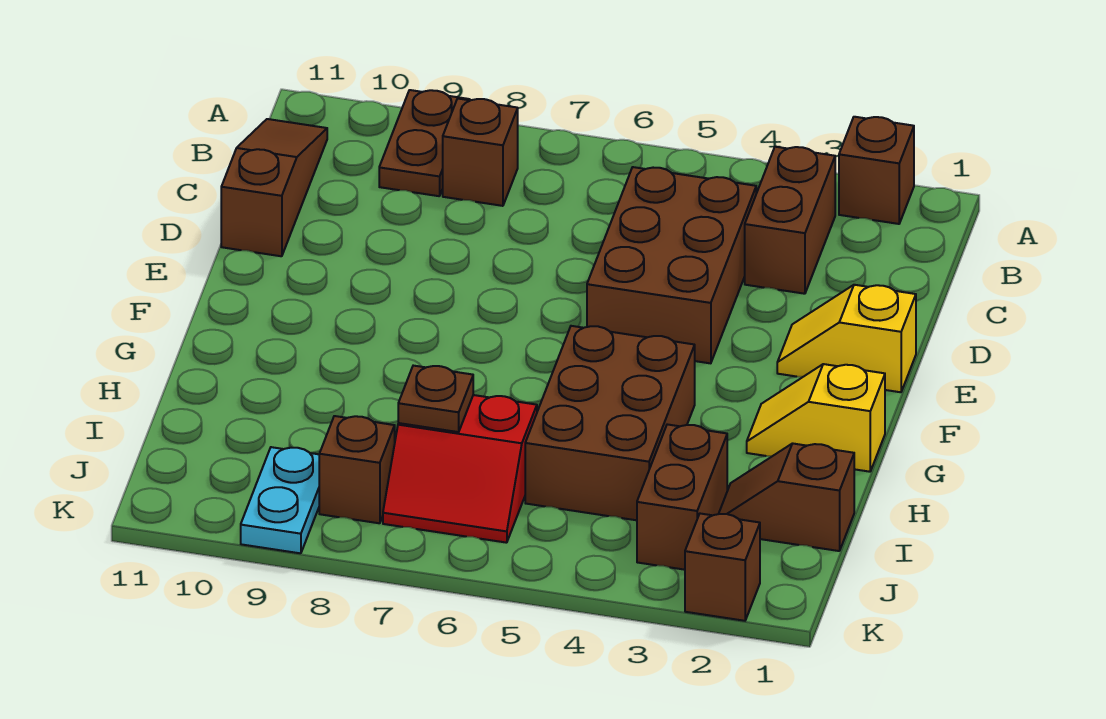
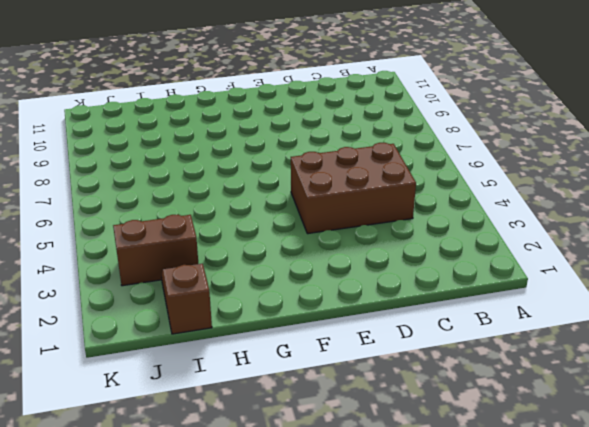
none -> brown brick A2 level 1
none -> brown plate A9:B9 level 1
none -> brown brick B3:C3 level 1

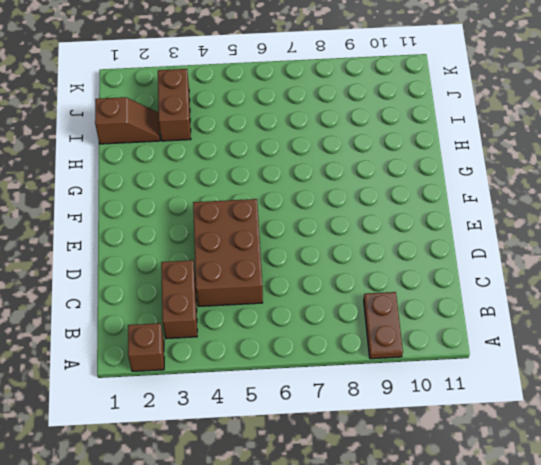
none -> brown brick B8 level 1
none -> brown slope B11:D11 level 1 top D
none -> yellow slope E1:E2 level 1 top 1

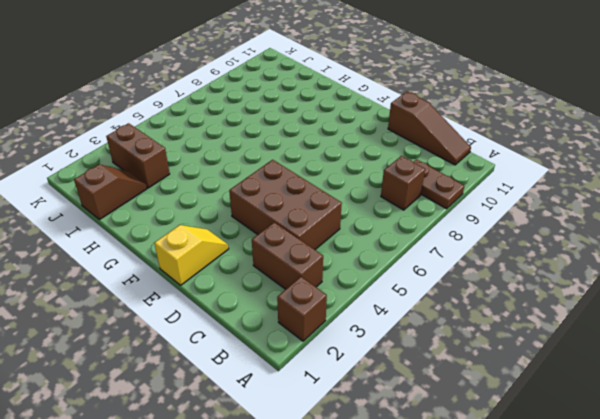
none -> yellow slope G1:G2 level 1 top 1
none -> brown brick G4:I5 level 1
none -> red slope I6:J7 level 1 top I

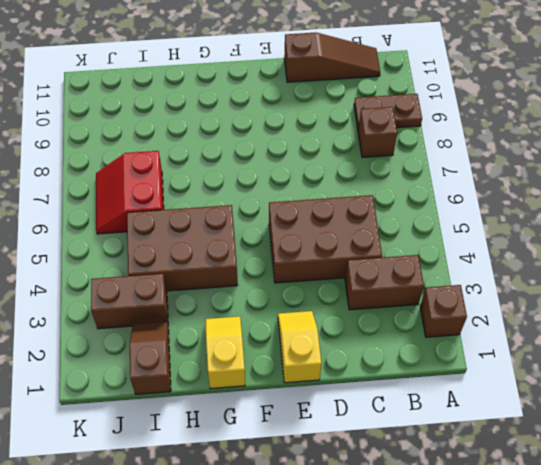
none -> brown brick J8 level 1
none -> cyan plate J9:K9 level 1
none -> brown brick K2 level 1

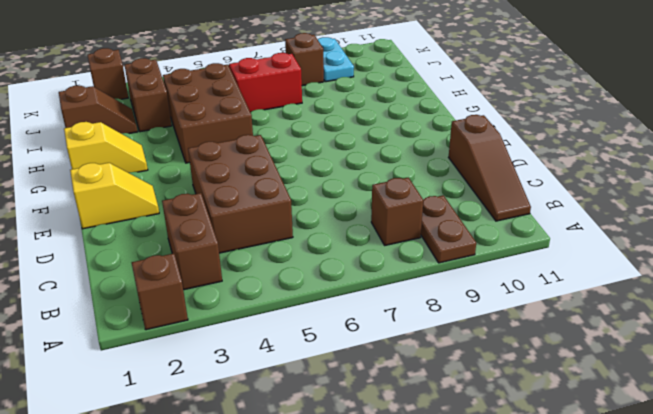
none -> brown plate I7 level 2

